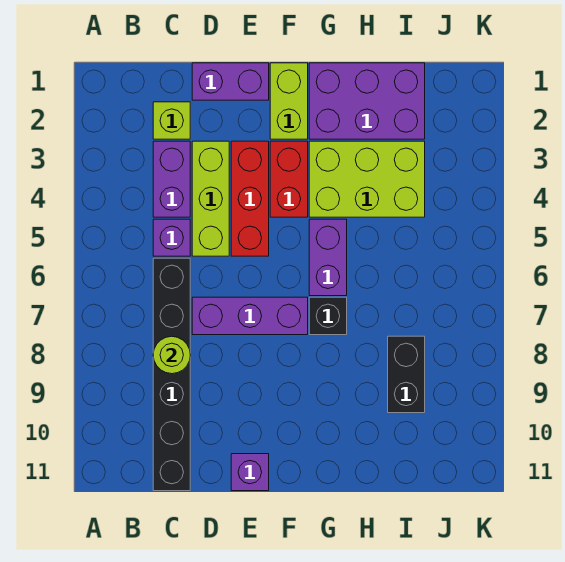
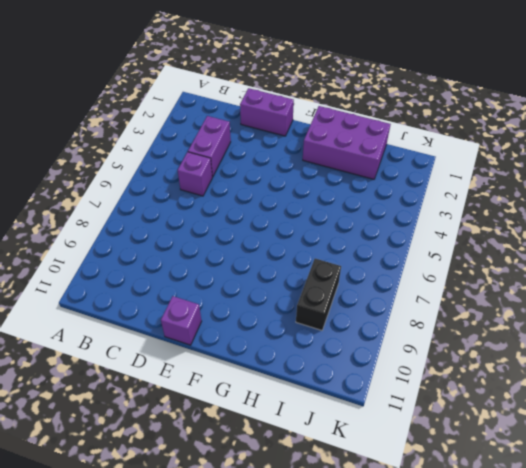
none -> lime brick C2 level 1
none -> black brick C6:C11 level 1
none -> lime brick D3:D5 level 1

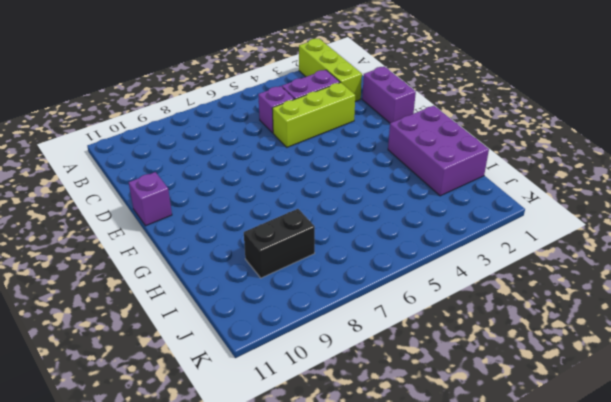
lime brick A2:C2 level 1 -> lime brick C2 level 1
none -> black brick C6:C11 level 1
none -> purple brick D7:F7 level 1
none -> red brick E3:E5 level 1

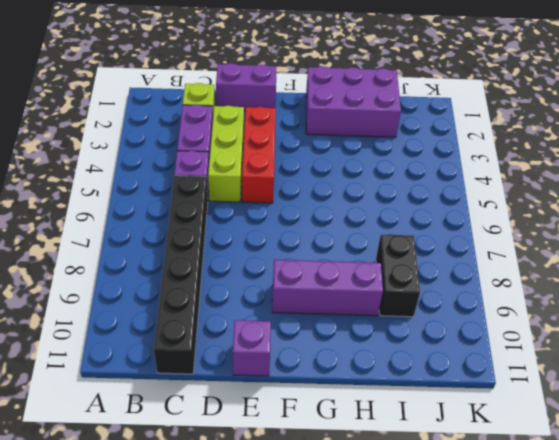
purple brick F9:H9 level 1 -> purple brick D7:F7 level 1
none -> lime brick F1:F2 level 1
none -> red brick F3:F4 level 1
none -> lime brick G3:I4 level 1

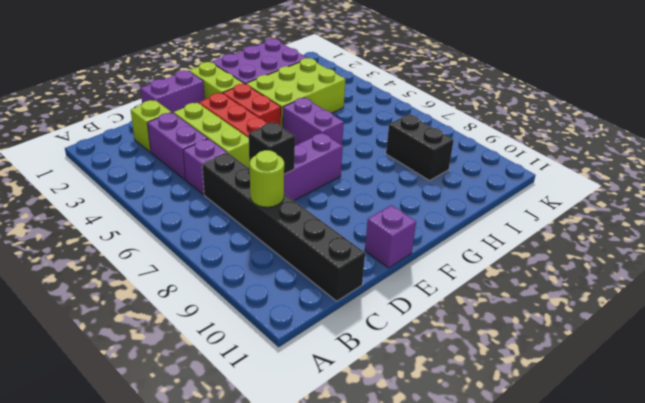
black brick D7 level 2 -> black brick G7 level 1

